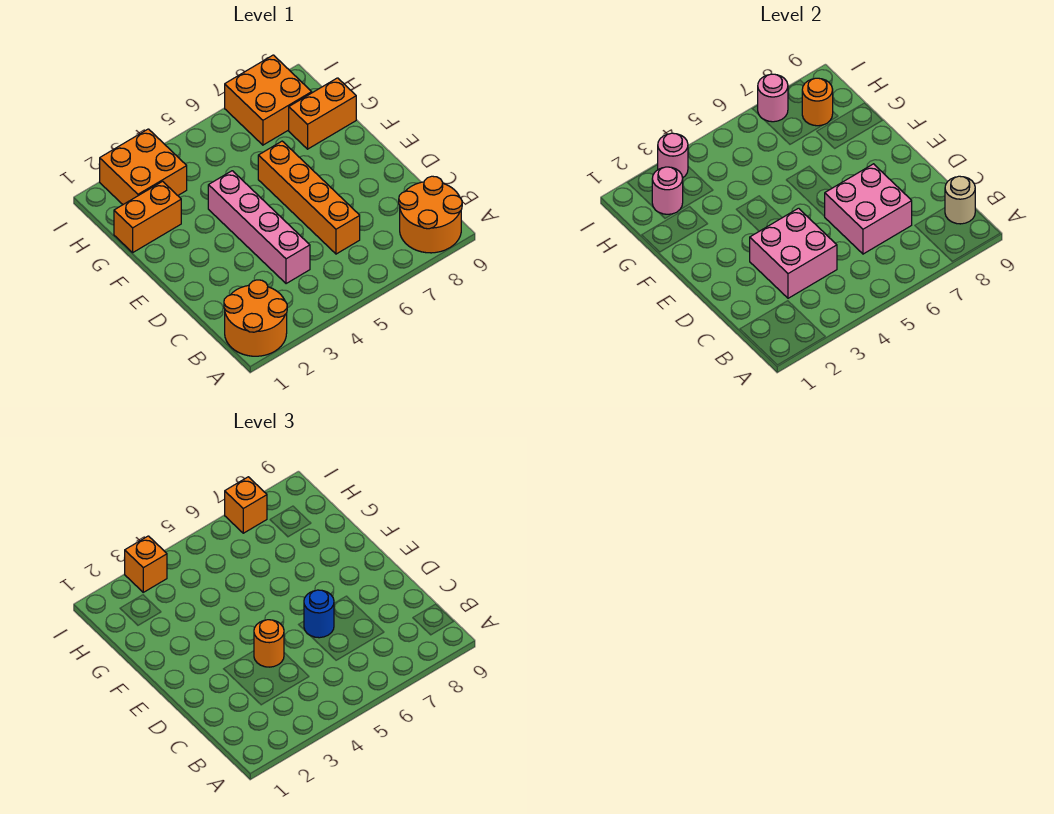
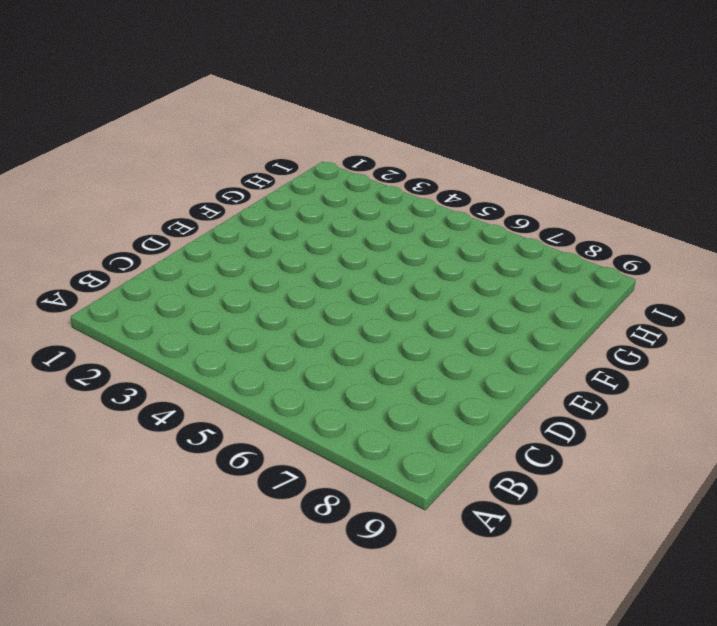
none -> orange round brick A1:B2 level 1
none -> orange round brick A8:B9 level 1
none -> pink brick C4:F4 level 1

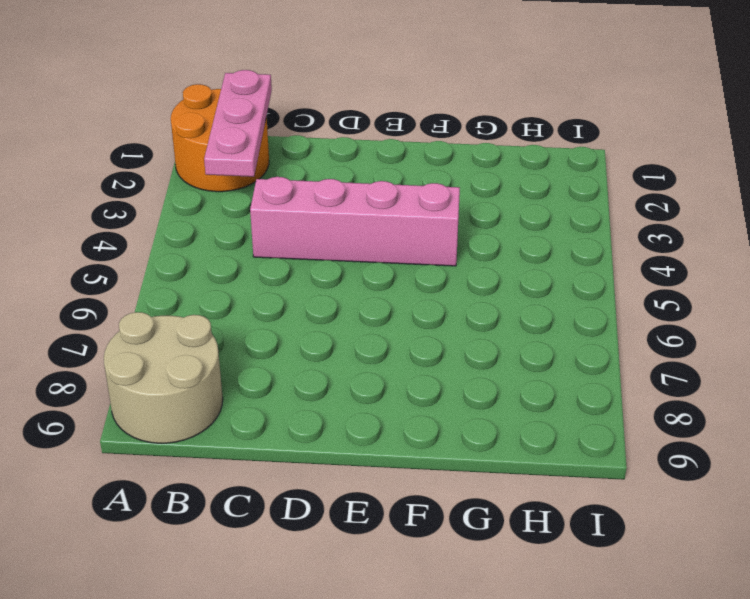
tan round brick A8:B9 level 1 -> orange round brick A8:B9 level 1
pink plate B1:B3 level 2 -> none
none -> orange brick C6:F6 level 1
none -> orange brick G1:G2 level 1
none -> orange brick G8:G9 level 1

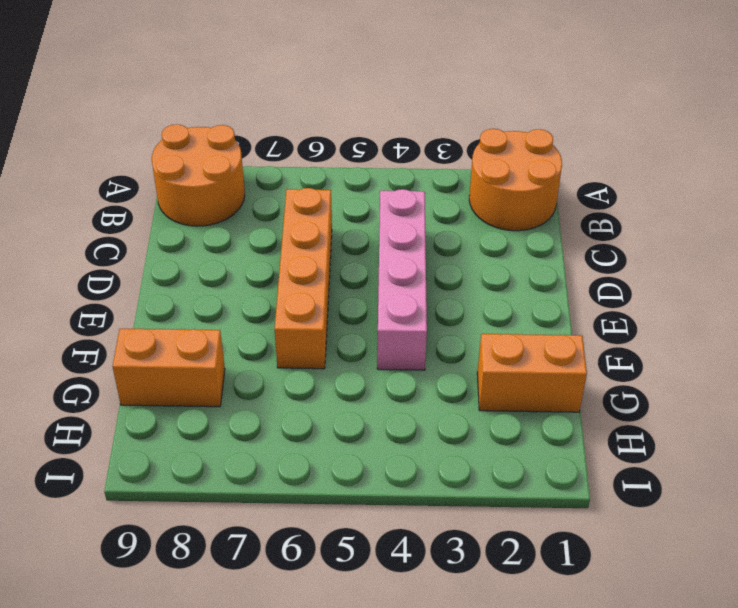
none -> orange brick H2:I3 level 1
none -> orange brick H7:I8 level 1
none -> tan round brick B9 level 2

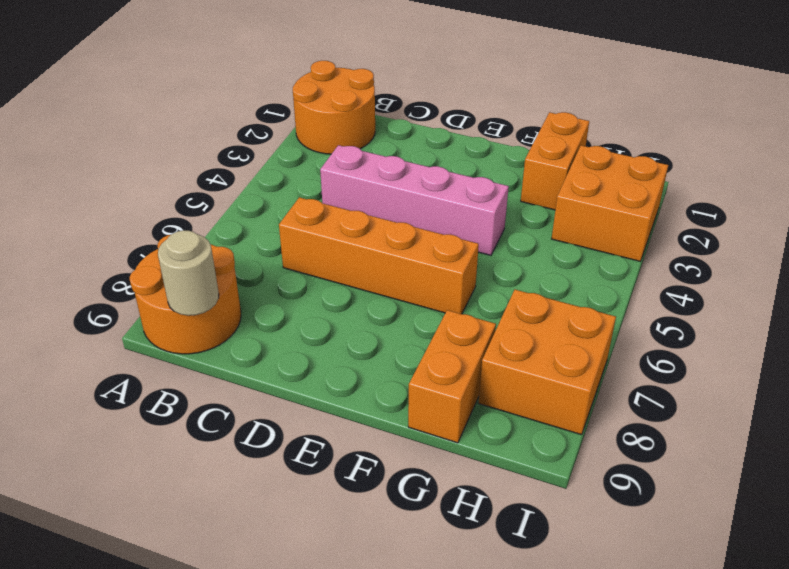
none -> pink brick C3:D4 level 2
none -> pink brick C6:D7 level 2
none -> pink round brick H2 level 2

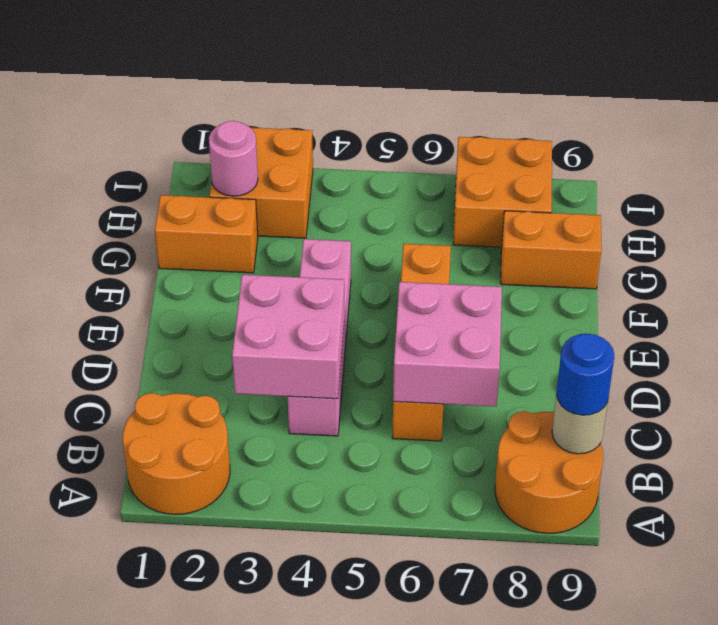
blue round brick B9 level 3 -> blue round brick D6 level 3
none -> orange round brick H8 level 2
none -> pink round brick I3 level 2
none -> pink round brick I7 level 2

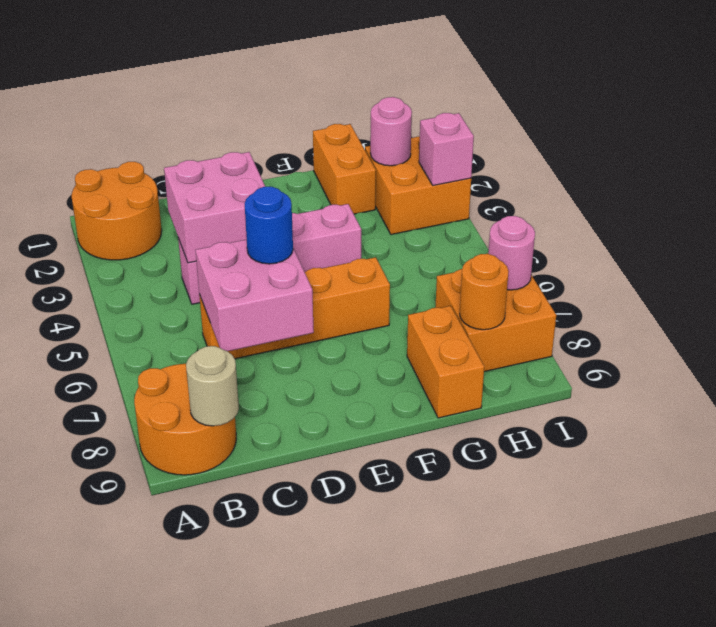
pink brick I3 level 2 -> pink round brick I3 level 2
none -> orange round brick D4 level 3
none -> orange brick I3 level 3
none -> orange brick I7 level 3

